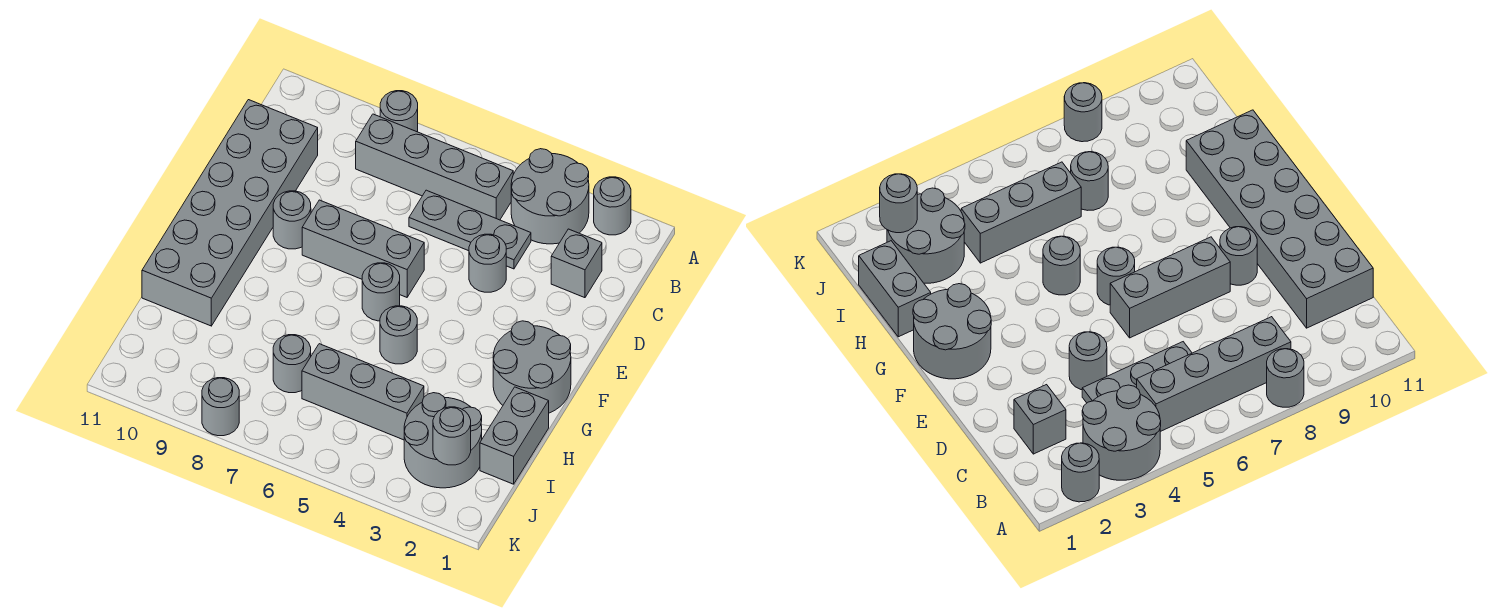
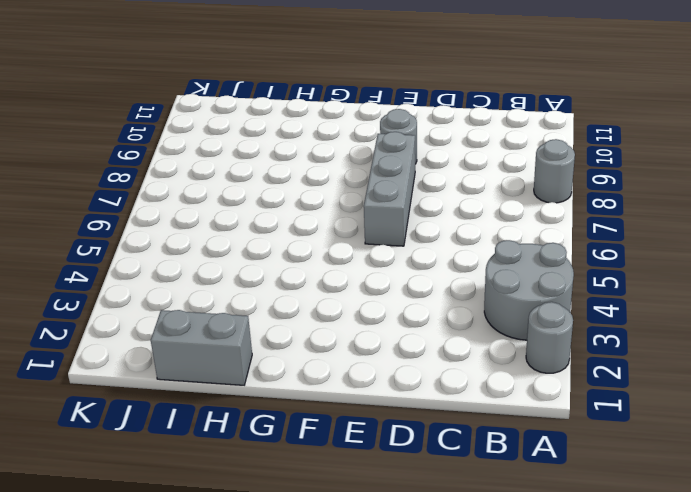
none -> grey brick B5:B8 level 1
none -> grey brick C2 level 1
none -> grey plate C4:C6 level 1

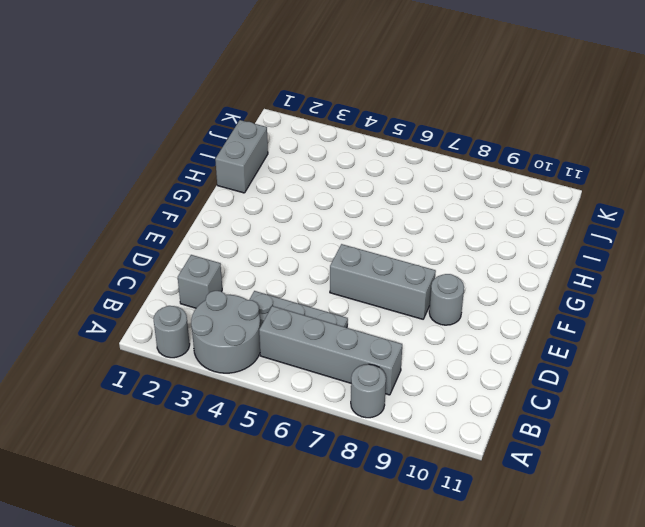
none -> grey brick C10:H11 level 1
none -> grey round brick D4 level 1
none -> grey round brick F1:G2 level 1

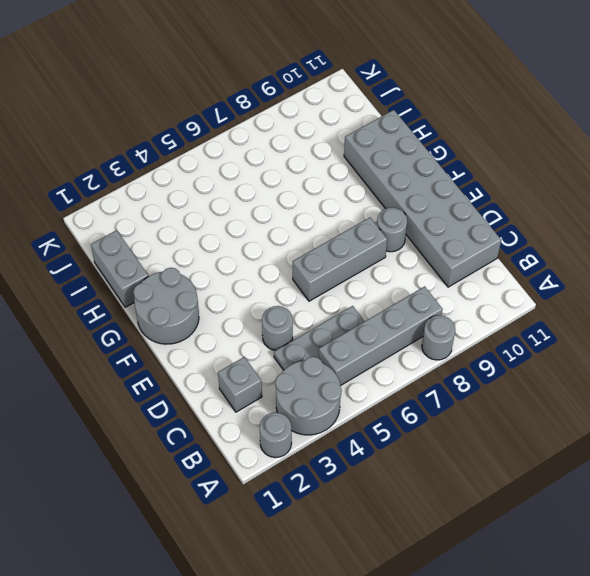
none -> grey round brick F6 level 1
none -> grey round brick G5 level 1
none -> grey round brick I2:J3 level 1

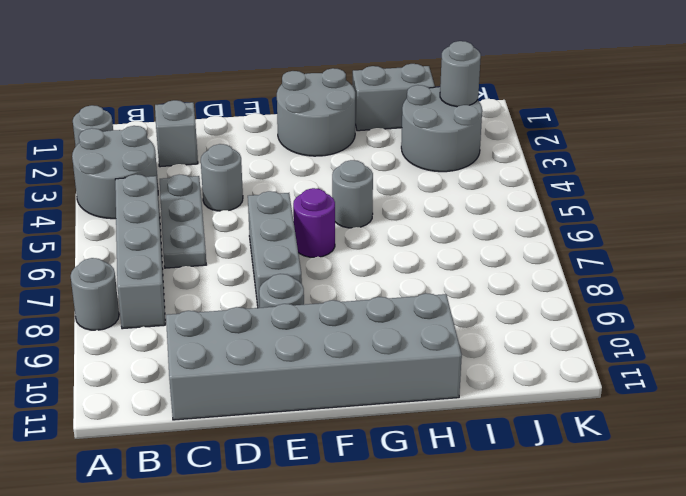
purple round brick F6 level 1 -> grey round brick F6 level 1
none -> grey brick I4:I6 level 1
none -> grey round brick I7 level 1
none -> grey round brick K8 level 1

